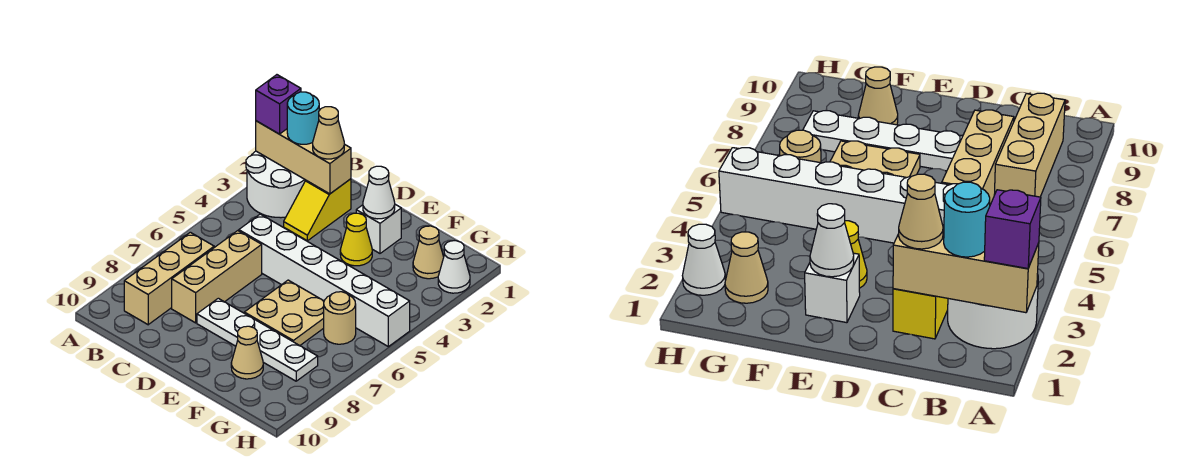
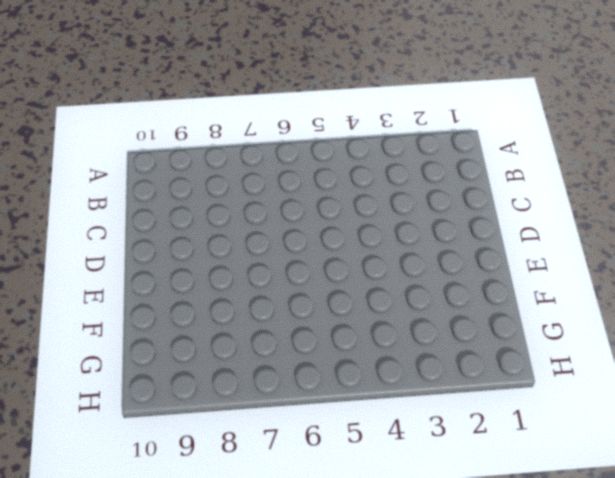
none -> white round brick A2:B3 level 1
none -> tan brick B7:B9 level 1
none -> yellow slope C2:C3 level 1 top 2

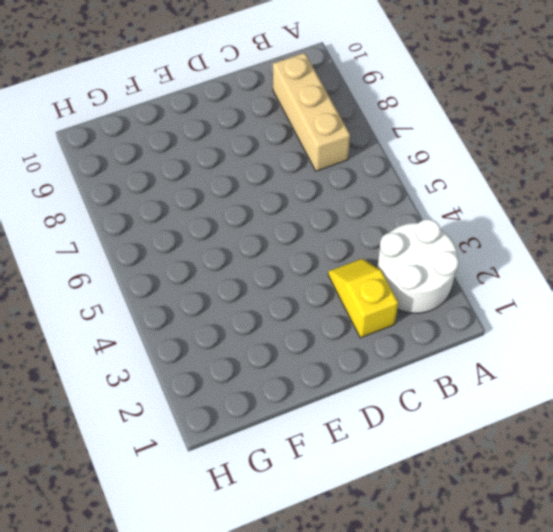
none -> white brick C5:H5 level 1
none -> tan brick C6:C8 level 1
none -> white plate D8:G8 level 1

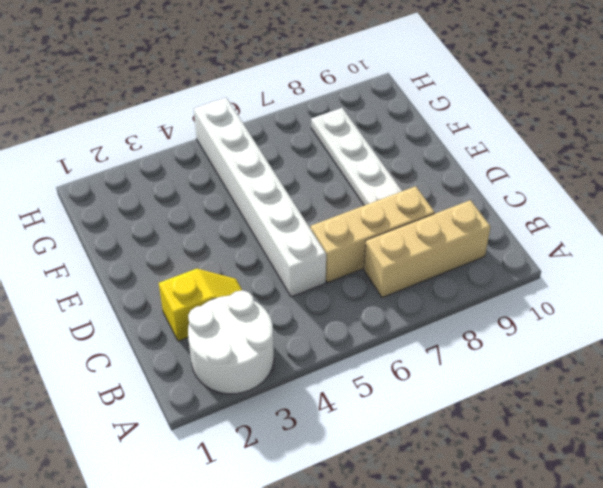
none -> white brick E2 level 1
none -> yellow cone E3 level 1
none -> tan plate E6:F7 level 1

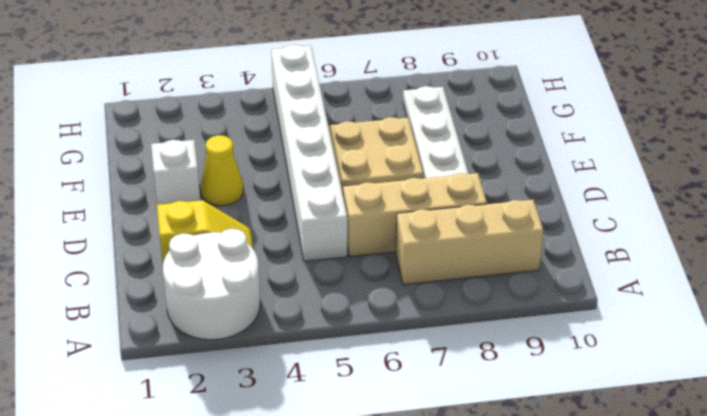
none -> tan cone F9 level 1
none -> tan cone G2 level 1
none -> tan round brick G6 level 1

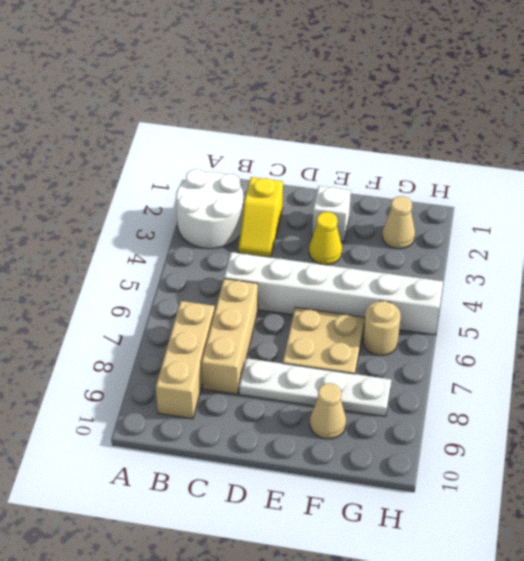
none -> white cone H2 level 1
none -> tan brick A2:C2 level 2
none -> white cone E2 level 2

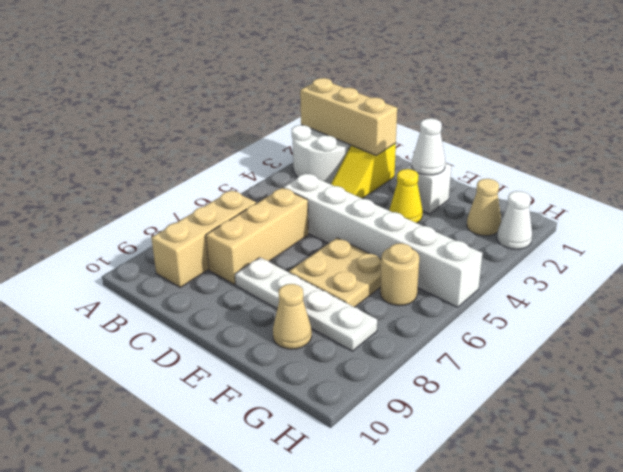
none -> purple brick A2 level 3
none -> cyan round brick B2 level 3
none -> tan cone C2 level 3

